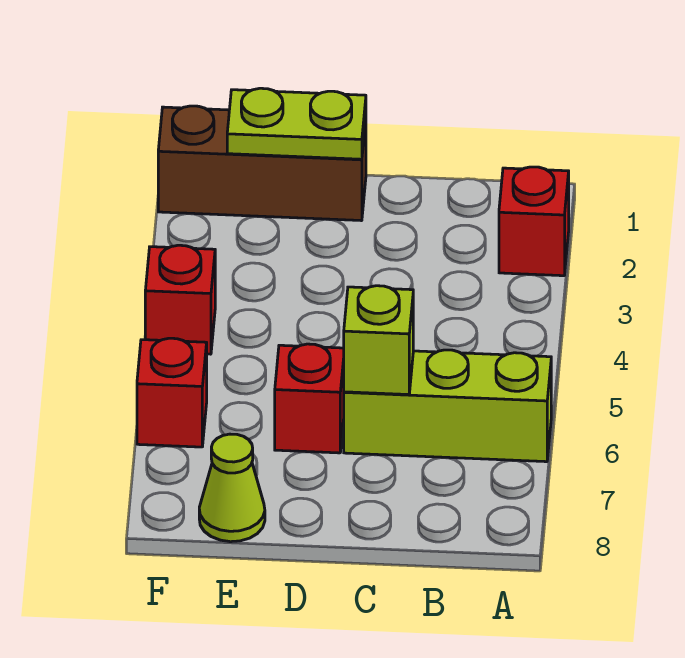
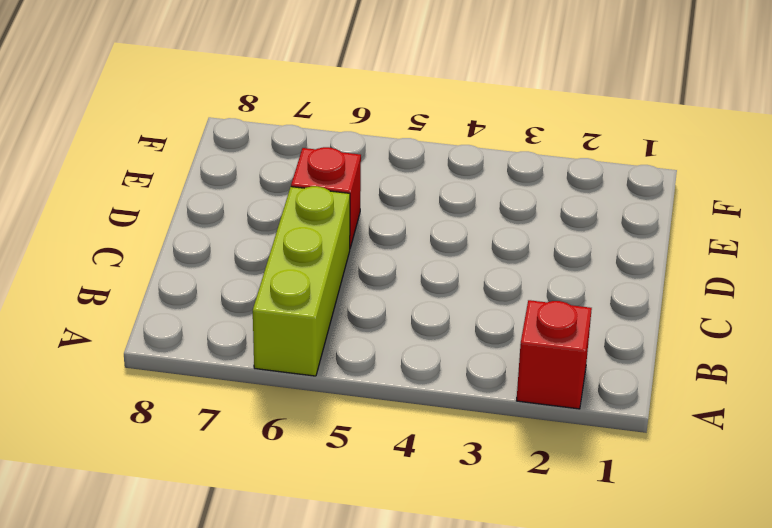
none -> brown brick D1:F1 level 1
none -> lime cone E8 level 1

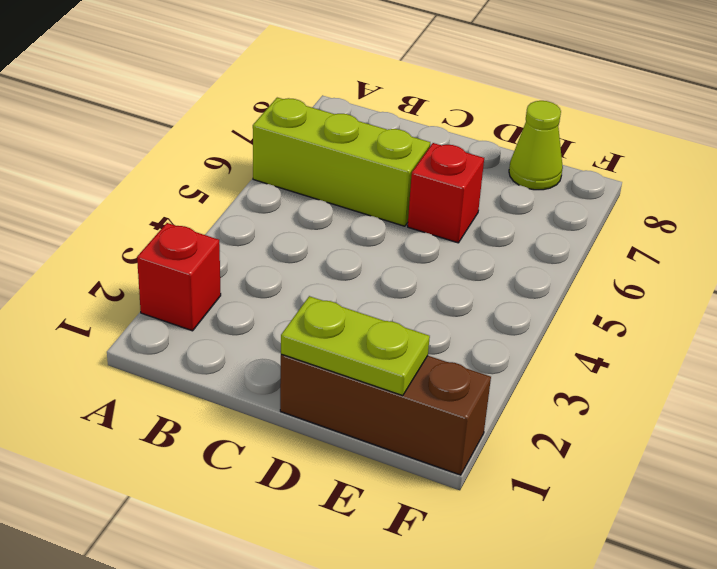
none -> red brick F4 level 1
none -> red brick F6 level 1

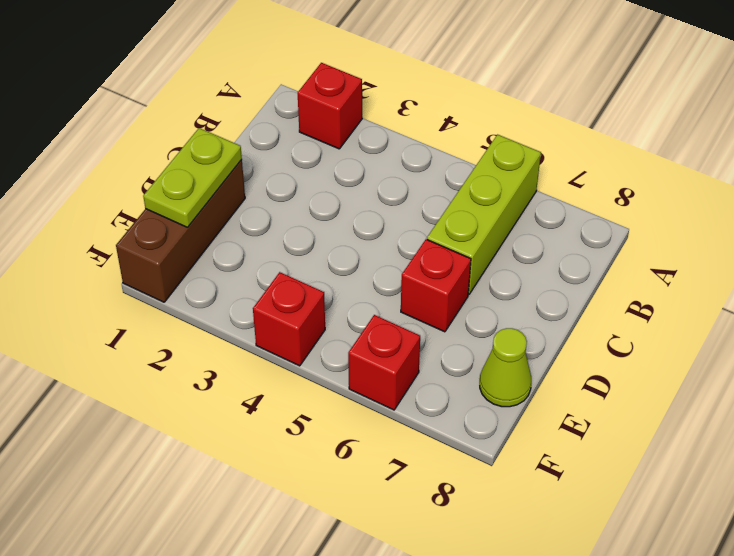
none -> lime brick C6 level 2

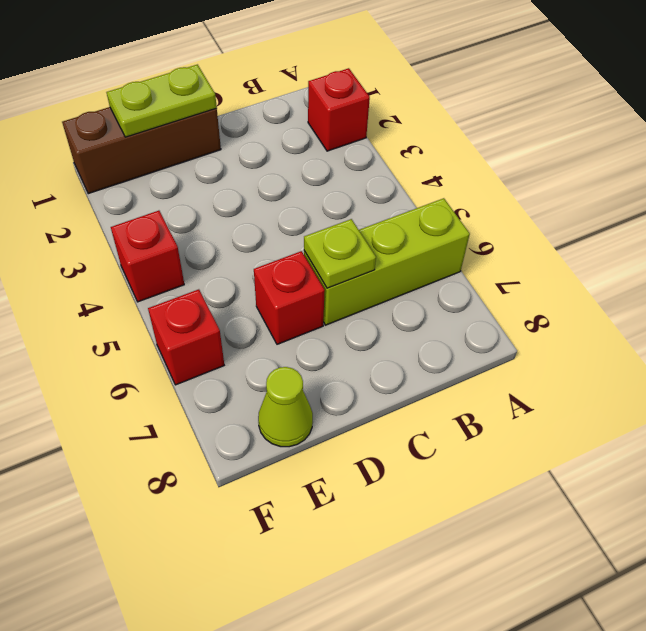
lime plate C6 level 2 -> lime brick C6 level 2

